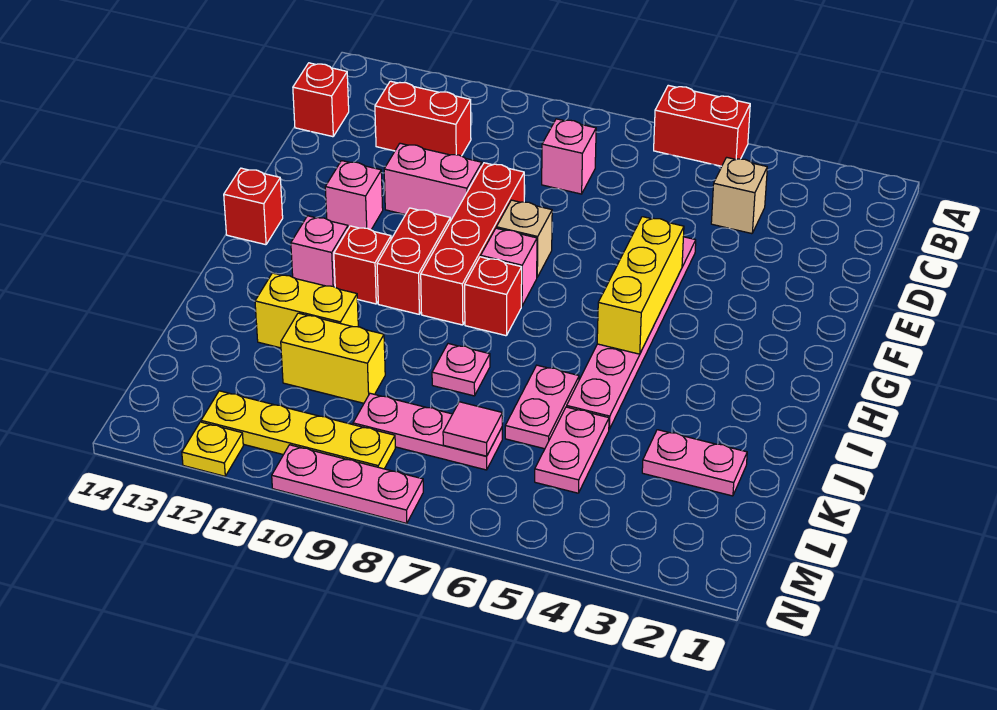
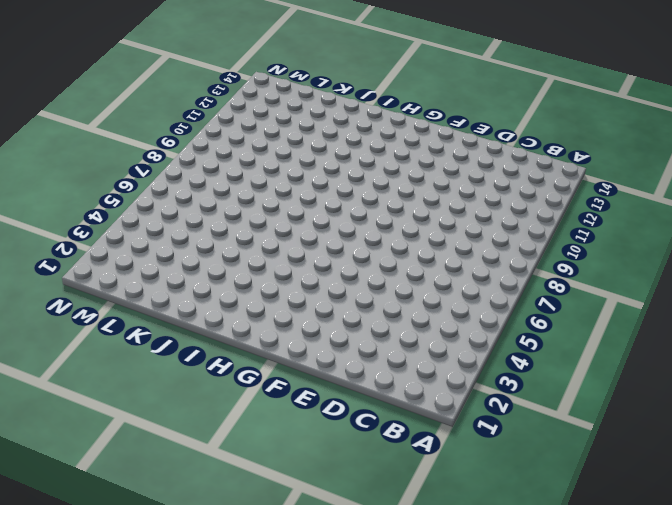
none -> red brick A5:A6 level 1
none -> tan brick C4 level 1
none -> pink brick C8 level 1

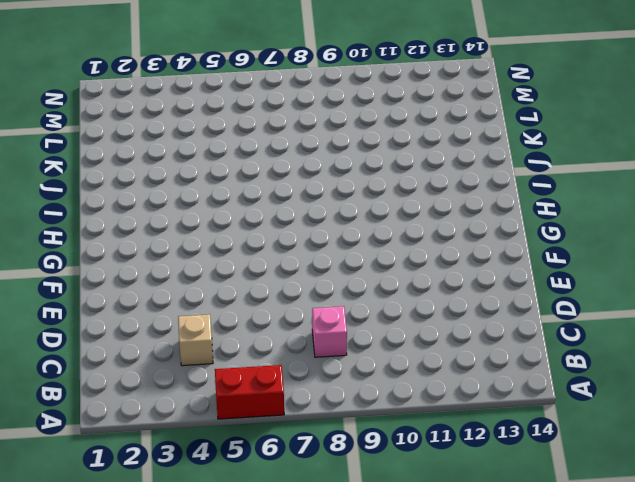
none -> red brick C11:C12 level 1
none -> red brick C14 level 1
none -> pink plate E5:J5 level 1

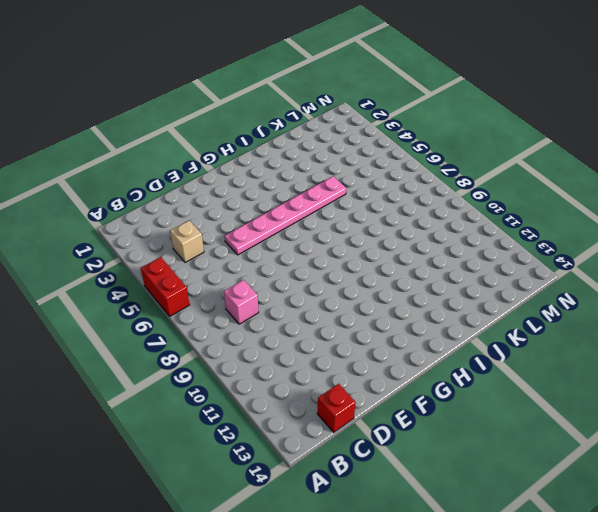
none -> red brick C11:C12 level 1
none -> red brick E9:H9 level 1
none -> pink brick E10:E11 level 1

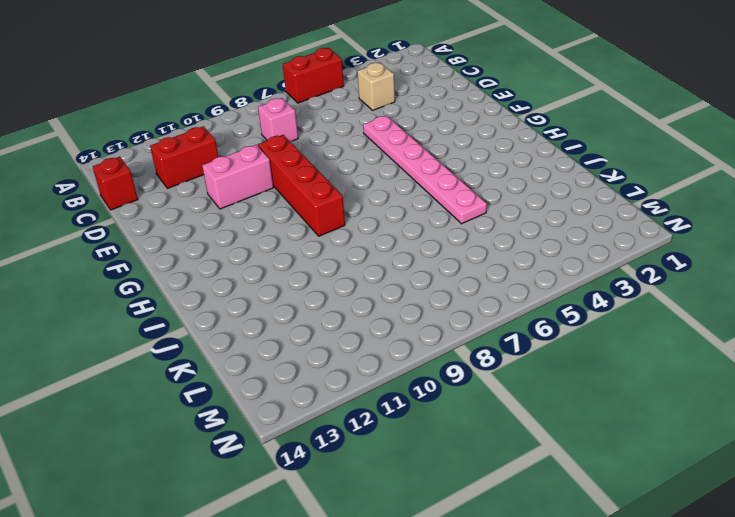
none -> tan brick F8 level 1
none -> pink brick F12 level 1
none -> pink brick G8 level 1

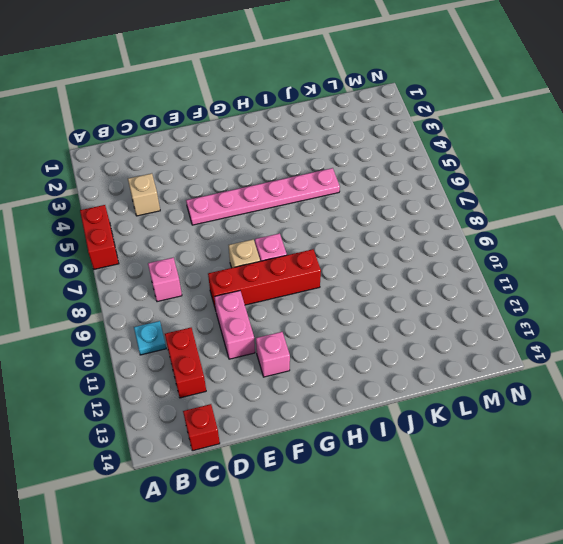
cyan plate B10 level 1 -> none
none -> red brick G10:H10 level 1
none -> red brick G14 level 1
none -> red brick H8 level 1

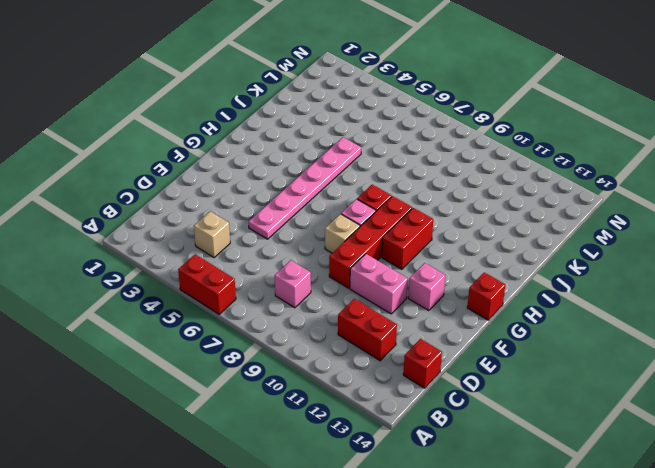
none -> red brick H11 level 1
none -> pink brick H12 level 1
none -> pink plate J6:K6 level 1

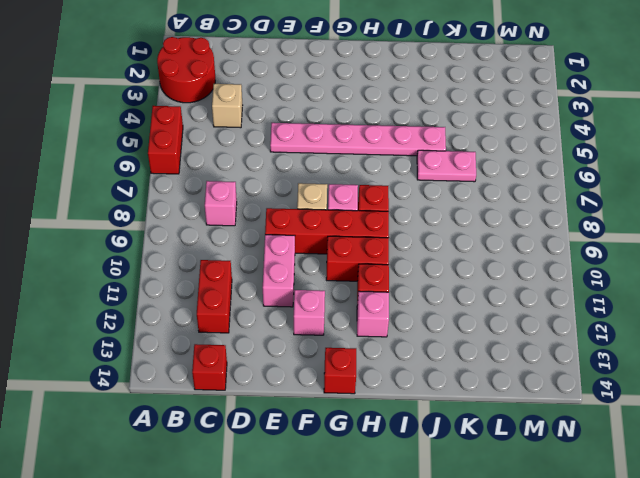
red round brick A2:B3 level 1 -> none
none -> pink plate J8 level 1
none -> yellow brick J11:J12 level 1
none -> pink plate K2:K3 level 1

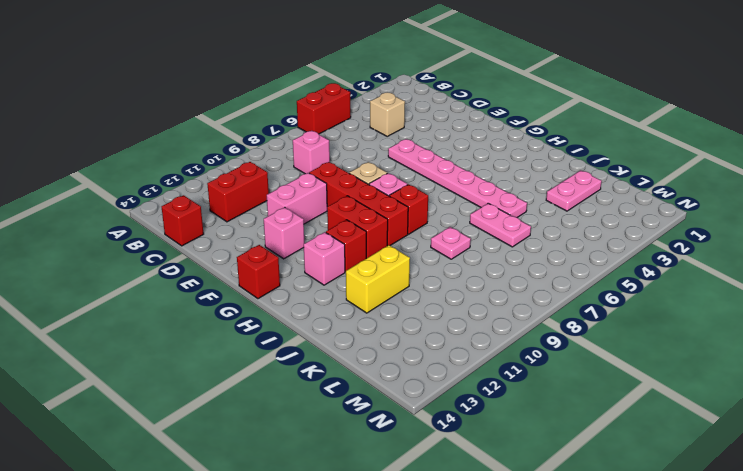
none -> pink plate K5:L5 level 1
none -> yellow brick K10:K11 level 1
none -> pink plate L7:L9 level 1

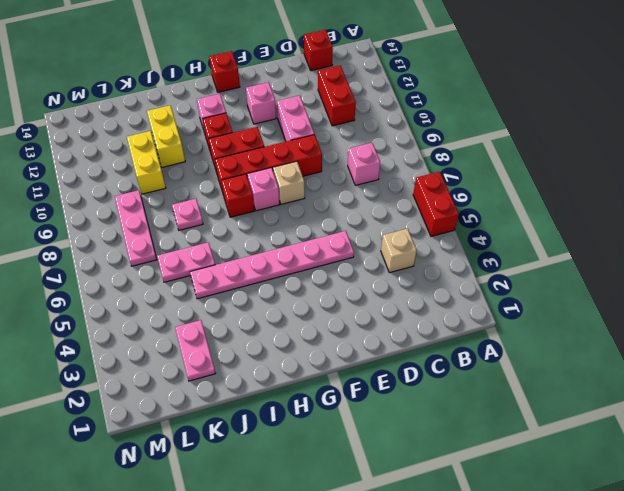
none -> pink plate K5:L5 level 1
none -> yellow plate M9:M12 level 1
none -> pink plate N8:N10 level 1

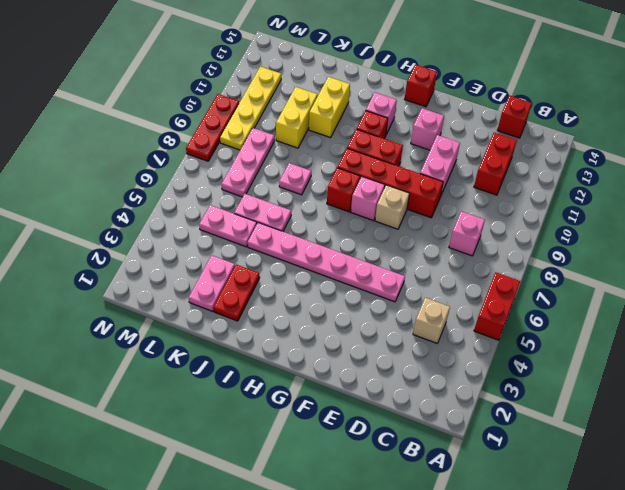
red plate J2:J3 level 1 -> none
red plate N8:N10 level 1 -> pink plate N8:N10 level 1
none -> yellow plate N12 level 1
none -> yellow brick F5:H5 level 2
none -> pink tile L7 level 2

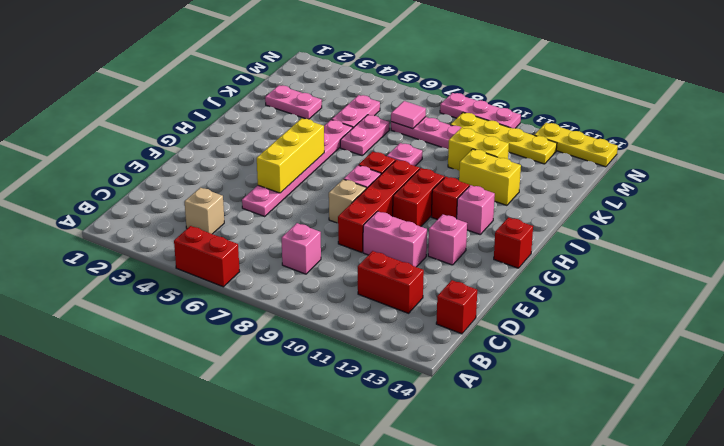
yellow plate N12:N14 level 1 -> yellow plate N12 level 1

